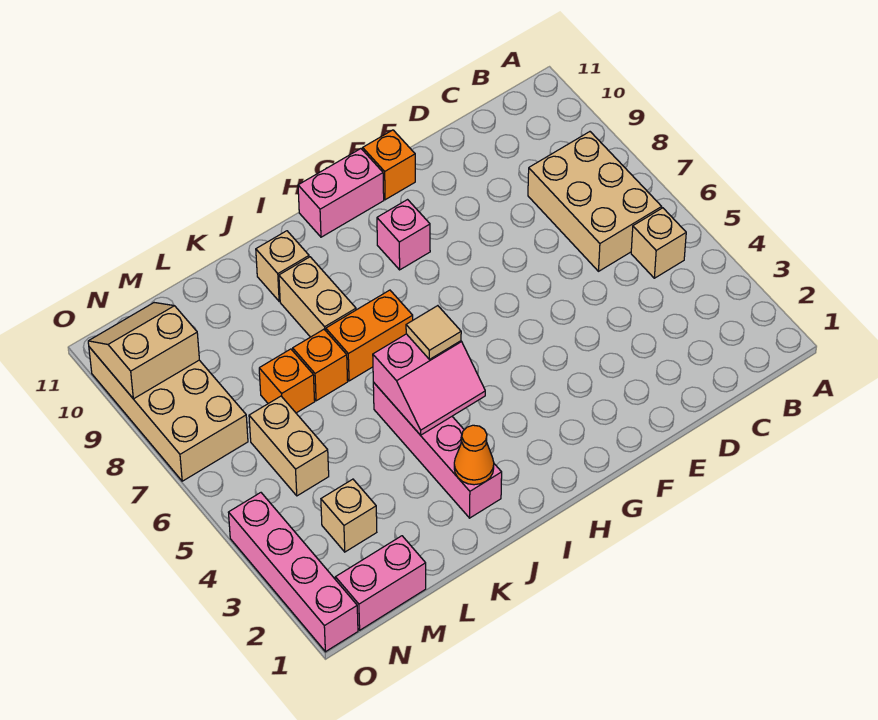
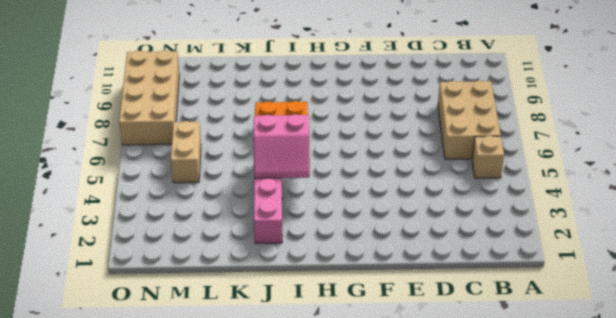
none -> orange brick F11 level 1
none -> pink brick G9 level 1
none -> pink brick G11:H11 level 1

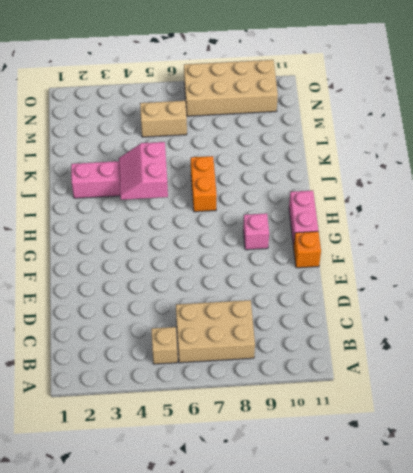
none -> tan brick J8:J9 level 1
none -> tan brick J10 level 1
none -> orange brick K7 level 1

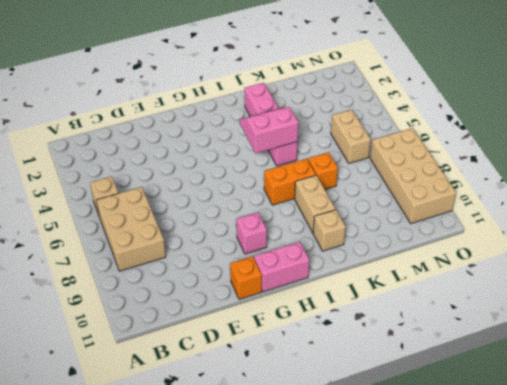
none -> orange brick L7 level 1
none -> pink brick M1:N1 level 1
none -> tan brick M3 level 1

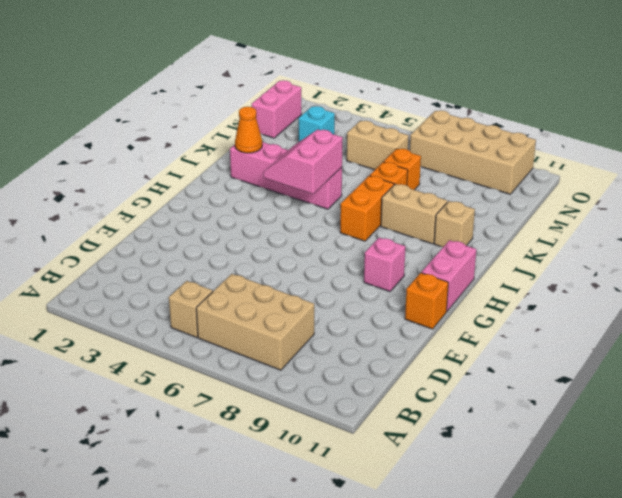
cyan brick M3 level 1 -> tan brick M3 level 1
none -> pink brick O1:O4 level 1
none -> tan slope N9:O10 level 2 top 9
none -> tan tile I5 level 3

